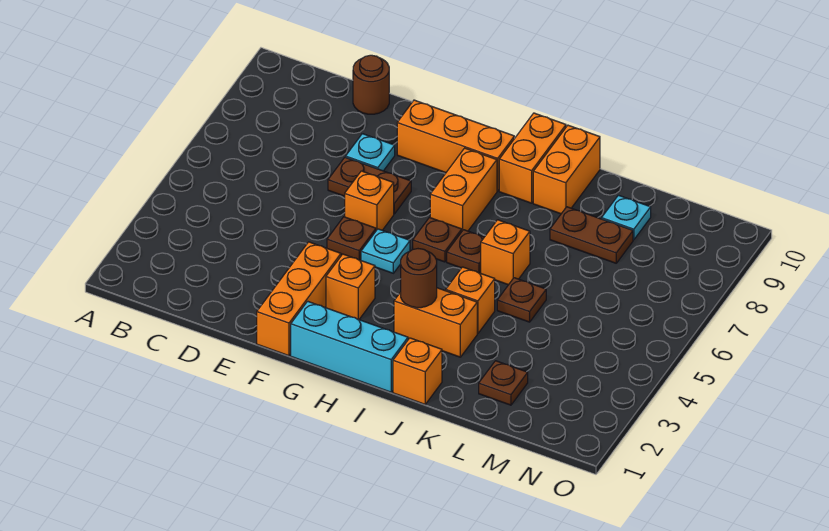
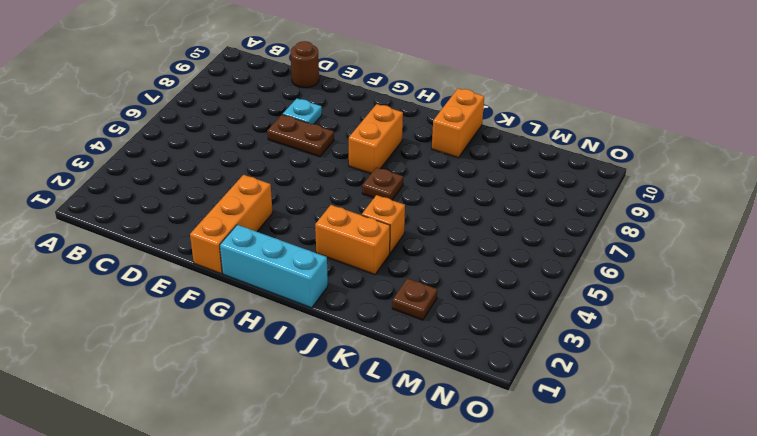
none -> brown plate F5 level 1
none -> orange brick F6 level 1
none -> orange brick F9:H9 level 1

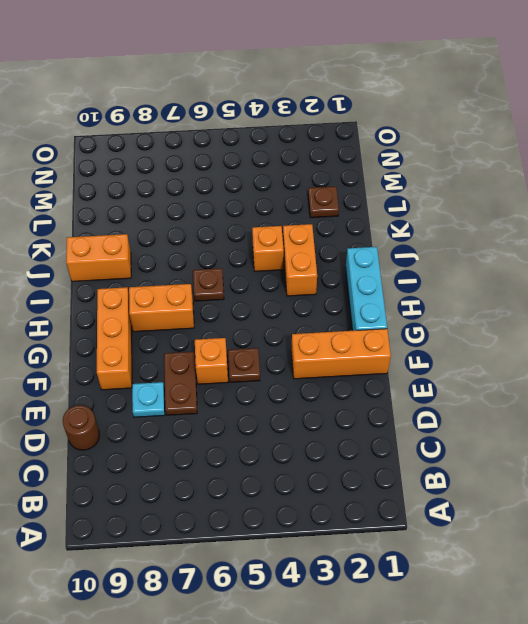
none -> orange brick G3 level 1
none -> cyan plate G5 level 1
none -> brown plate H6 level 1

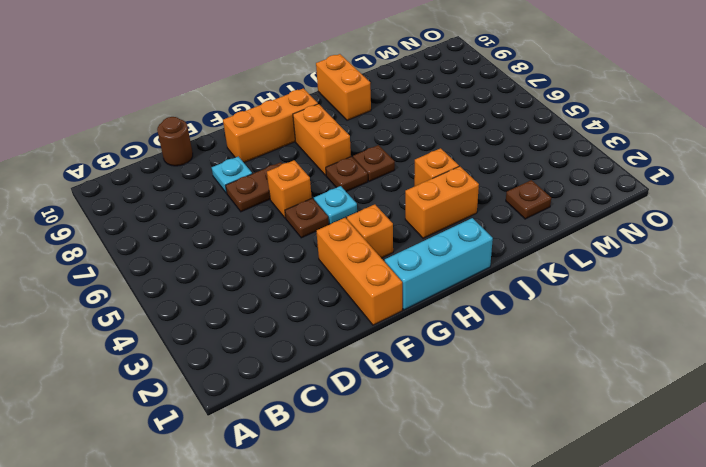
none -> orange brick I9:I10 level 1
none -> orange brick J1 level 1
none -> orange brick J6 level 1

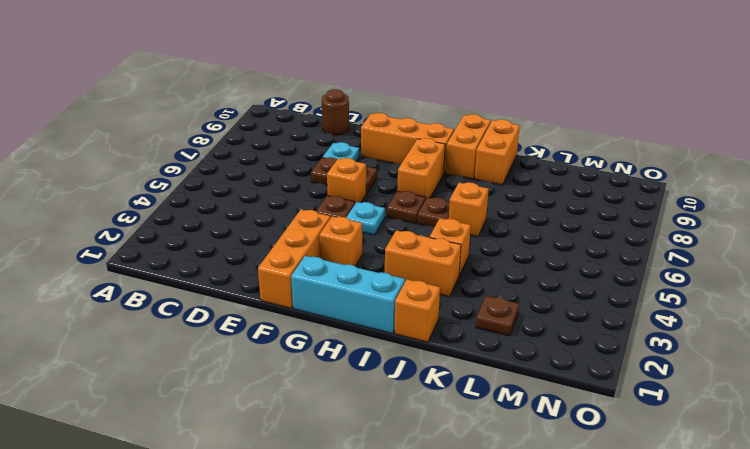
none -> brown plate K5 level 1
none -> brown plate K8:L8 level 1
none -> cyan plate L9 level 1

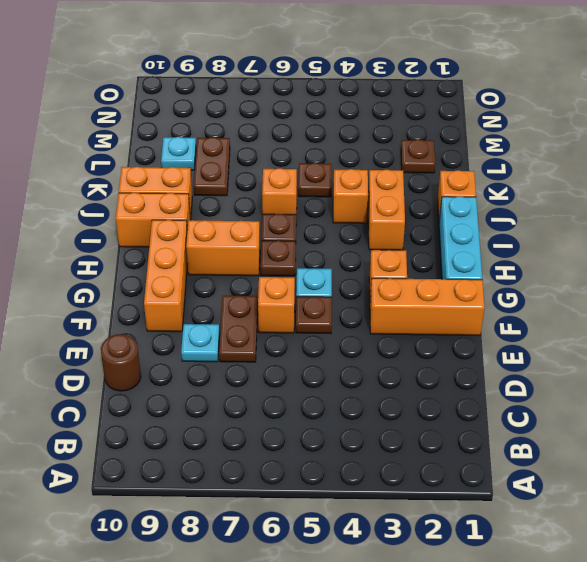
none -> brown round brick I3 level 2

